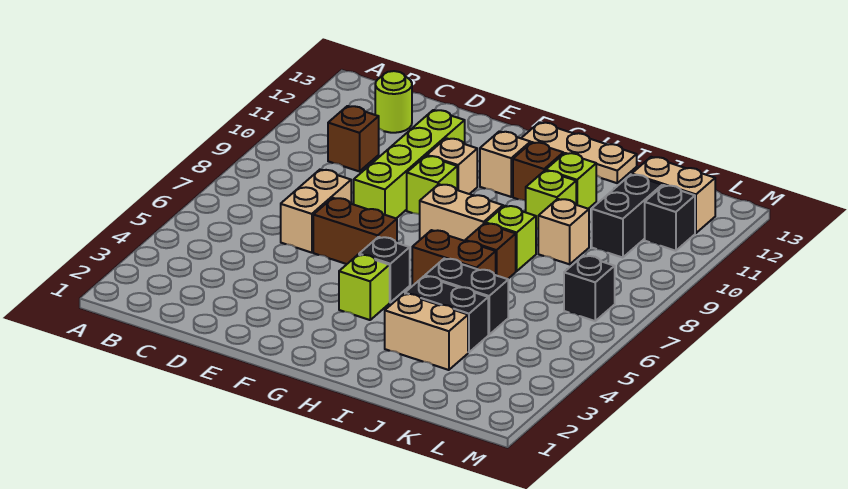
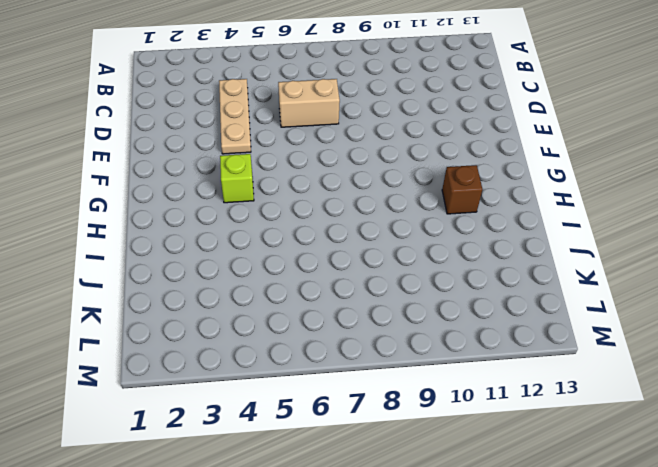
tan plate C4:E4 level 1 -> tan plate G13:I13 level 1
none -> brown brick C10 level 1
none -> lime round brick C12 level 1
none -> brown brick E6:F6 level 1

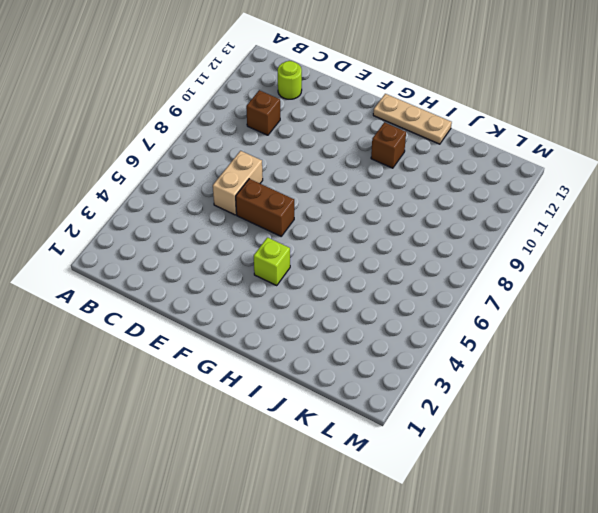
none -> lime brick E8:E11 level 1
none -> lime brick F9 level 1
none -> tan brick F10 level 1

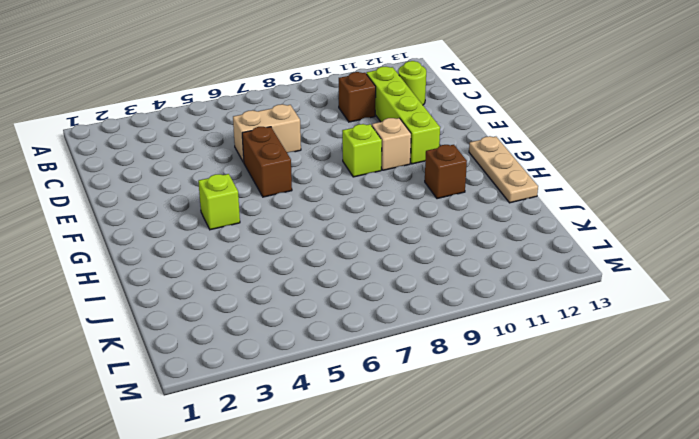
lime brick C11:F11 level 1 -> lime brick E8:E11 level 1
none -> black brick G5 level 1
none -> tan brick G8:H8 level 1
none -> tan brick G11 level 1

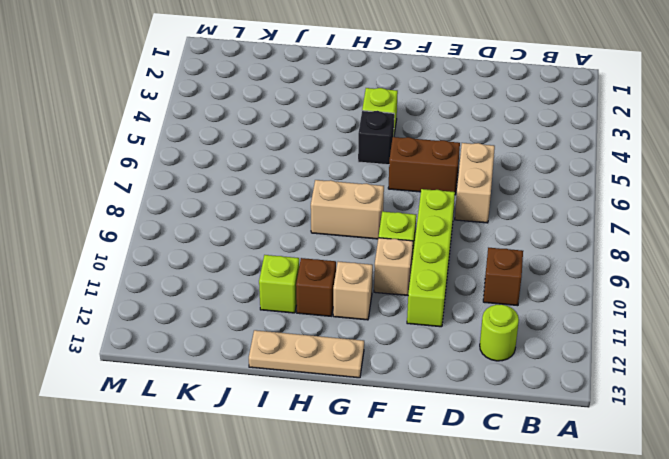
none -> brown brick H6:I6 level 1
none -> tan brick I3:J3 level 1
none -> black brick I4:J4 level 1

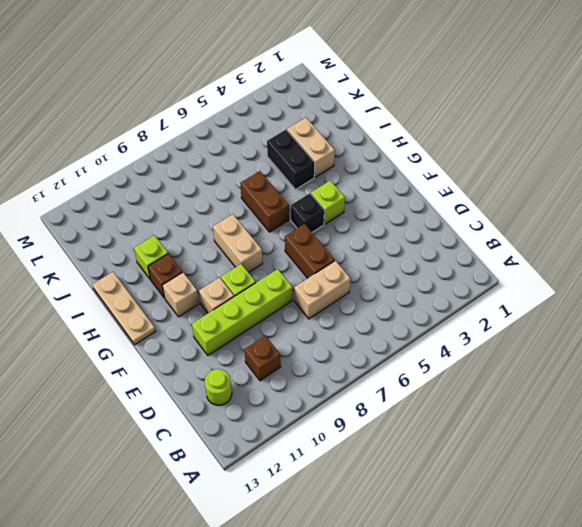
none -> black brick I5:J5 level 1
none -> brown brick I7 level 1
none -> lime brick I8 level 1

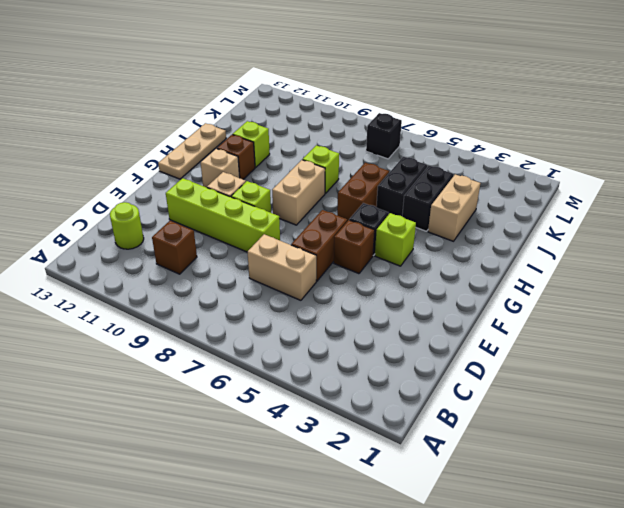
brown brick F5 level 1 -> brown brick I7 level 1
none -> lime brick I10 level 1
none -> tan brick J9 level 1
none -> black brick K10:K11 level 1

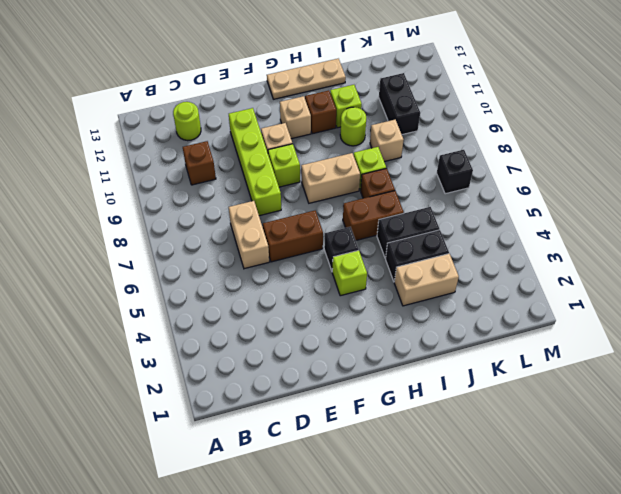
lime round brick I10 level 1 -> lime brick I10 level 1
none -> tan brick K12:L12 level 1
none -> black brick L11 level 1

